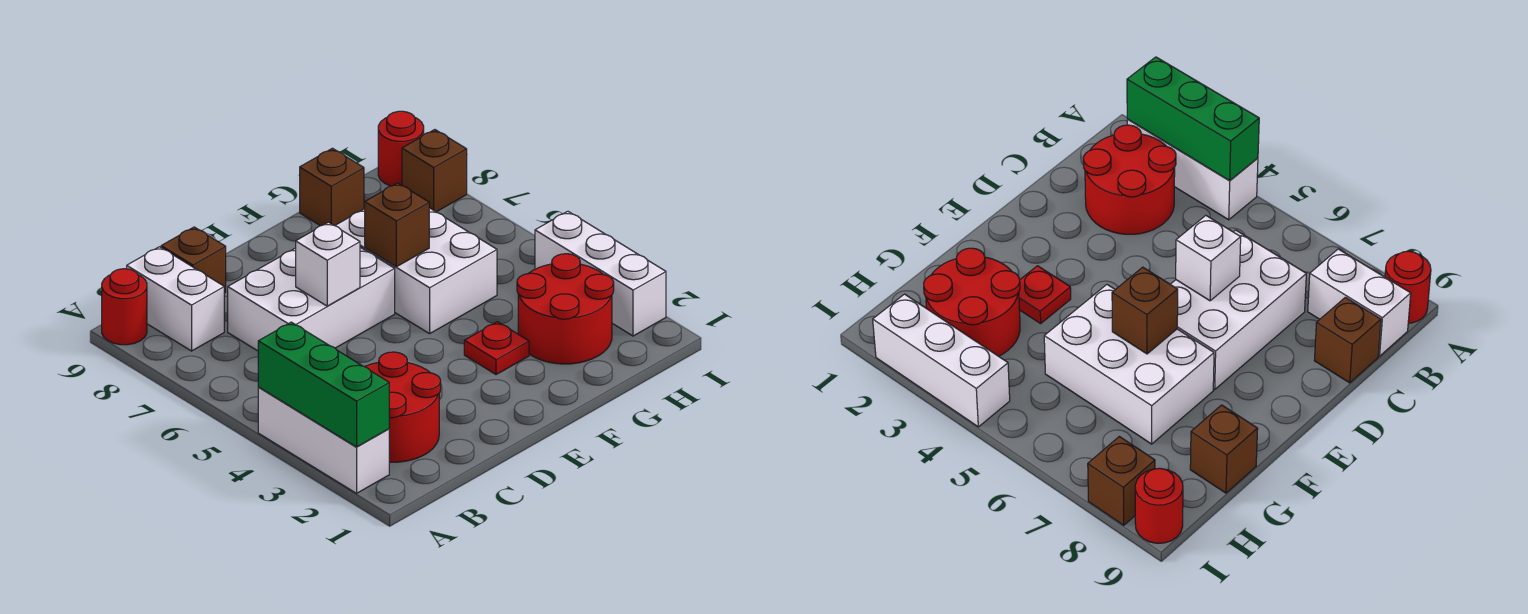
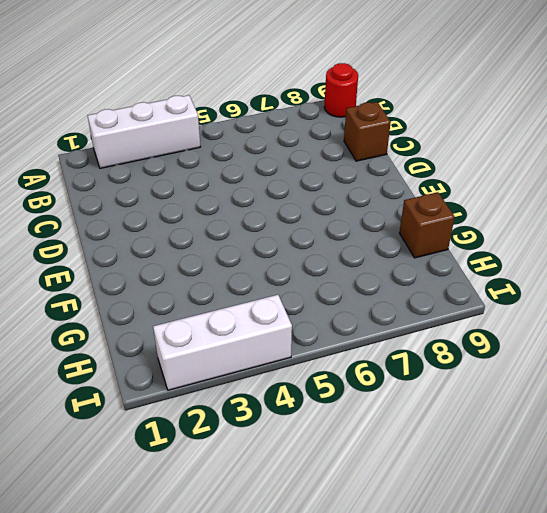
none -> red round brick B2:C3 level 1
none -> white brick B8:B9 level 1
none -> white brick C6:E7 level 1

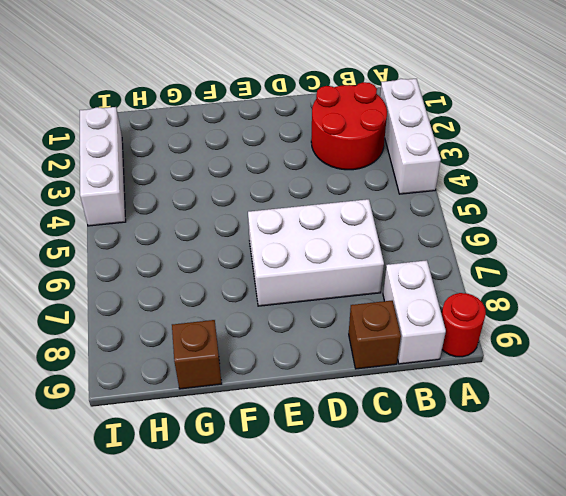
none -> red plate F3 level 1
none -> white brick F5:G7 level 1
none -> red round brick G2:H3 level 1

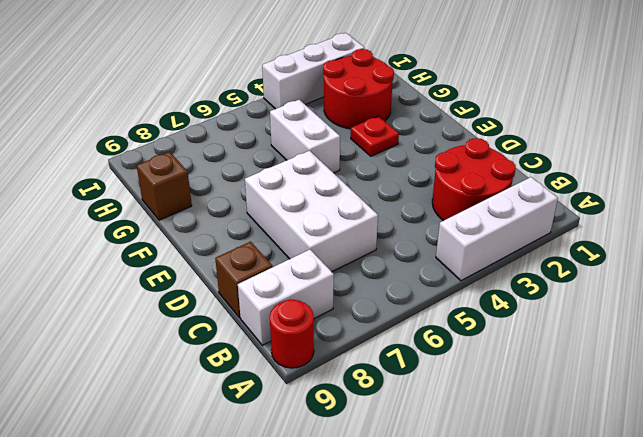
white brick F5:G5 level 1 -> white brick F5:G7 level 1
none -> brown brick I8 level 1
none -> red round brick I9 level 1
none -> green brick A2:A4 level 2

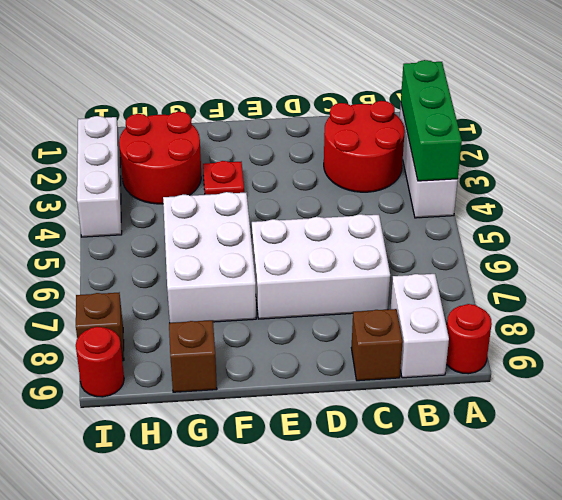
none -> white brick D6 level 2
none -> brown brick F6 level 2

